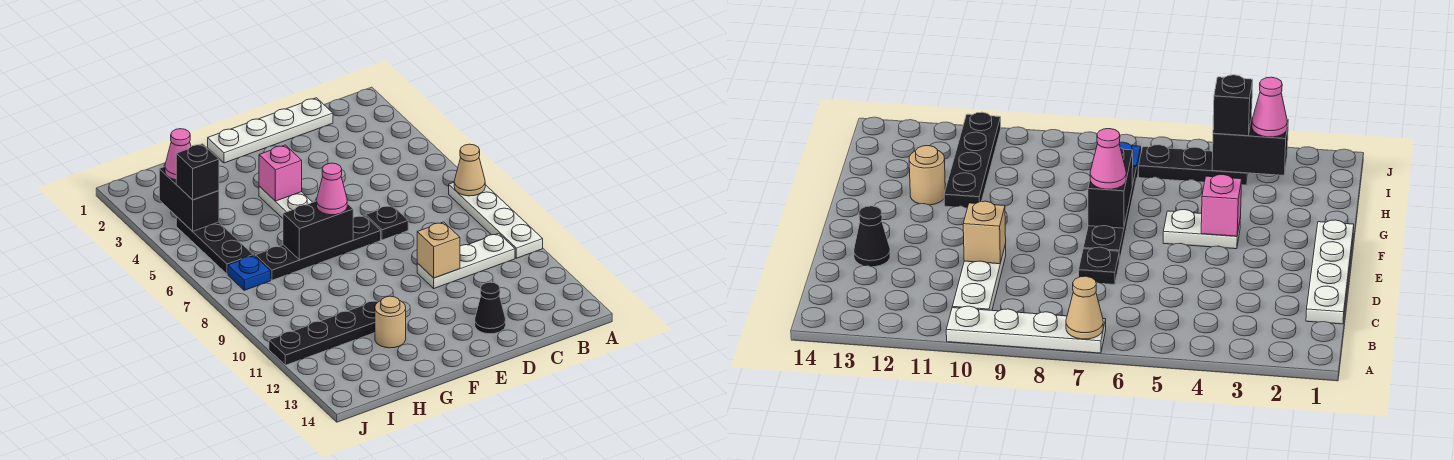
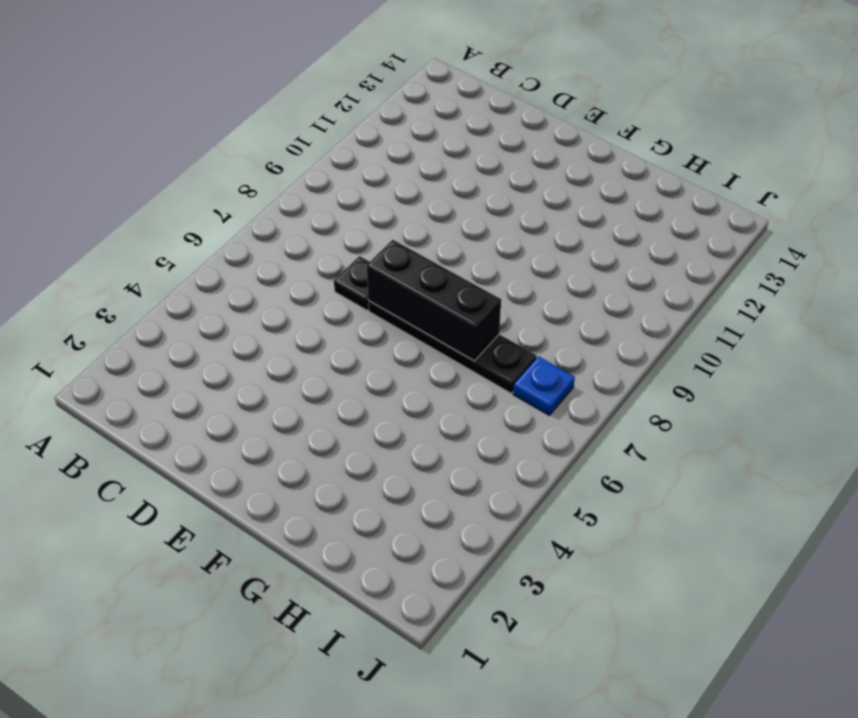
black brick E7:G7 level 2 -> black brick F7:G7 level 2
none -> white plate A7:A10 level 1
none -> white plate B10:D10 level 1
none -> white plate C1:F1 level 1

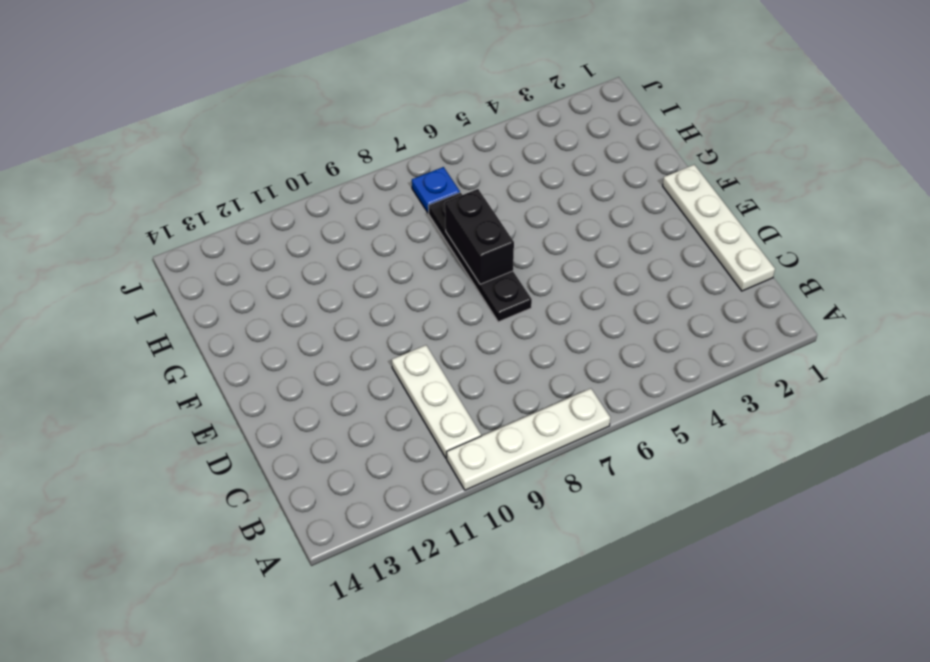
none -> black plate D7 level 1
none -> black cone D13 level 1
none -> white plate F4:F5 level 1

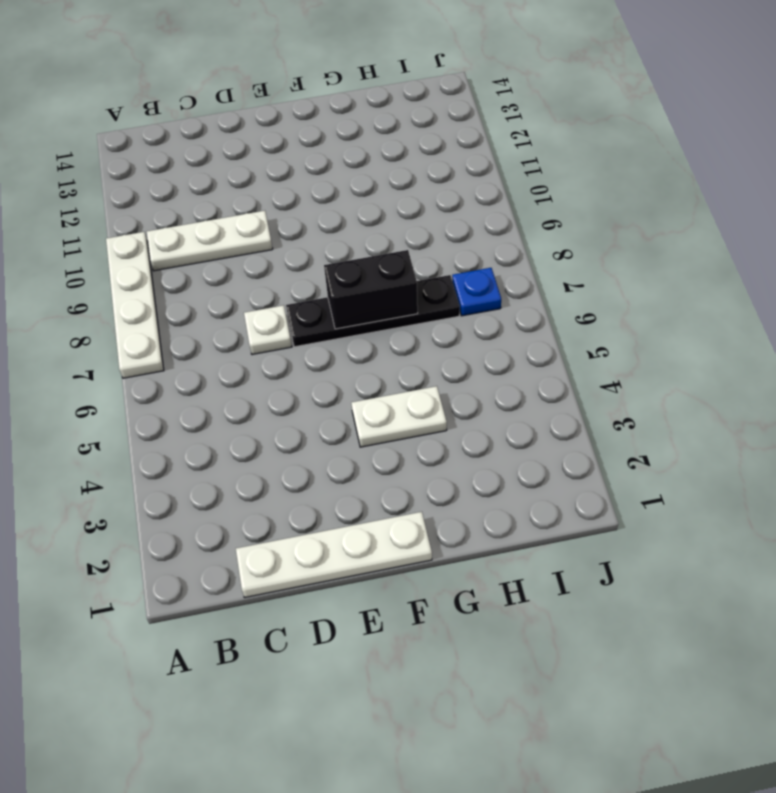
white plate D7 level 1 -> black plate D7 level 1
white plate F4:G4 level 1 -> white plate F4:F5 level 1
none -> black cone D13 level 1
none -> black plate G11:J11 level 1
none -> tan round brick G12 level 1

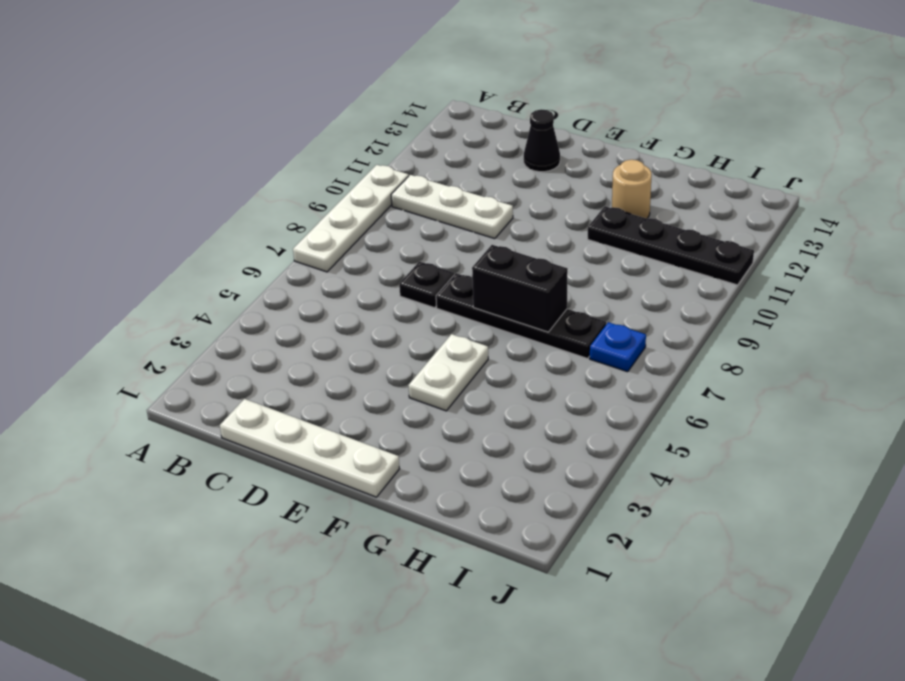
none -> black plate I4:I6 level 1
none -> tan cone A7 level 2
none -> tan brick D10 level 2

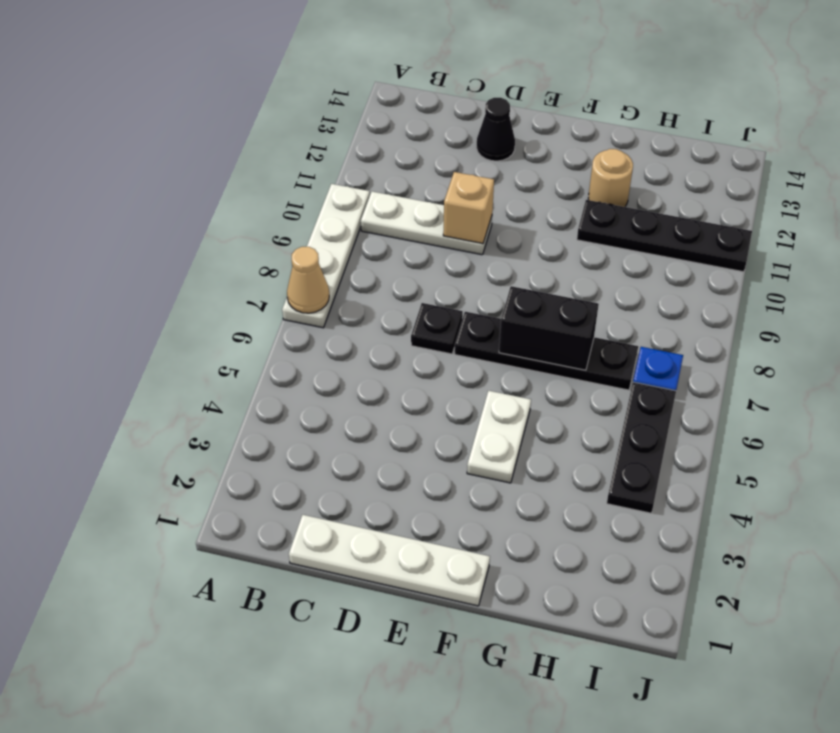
none -> pink brick F4 level 2
none -> black brick I3:I4 level 2
none -> pink cone F7 level 3

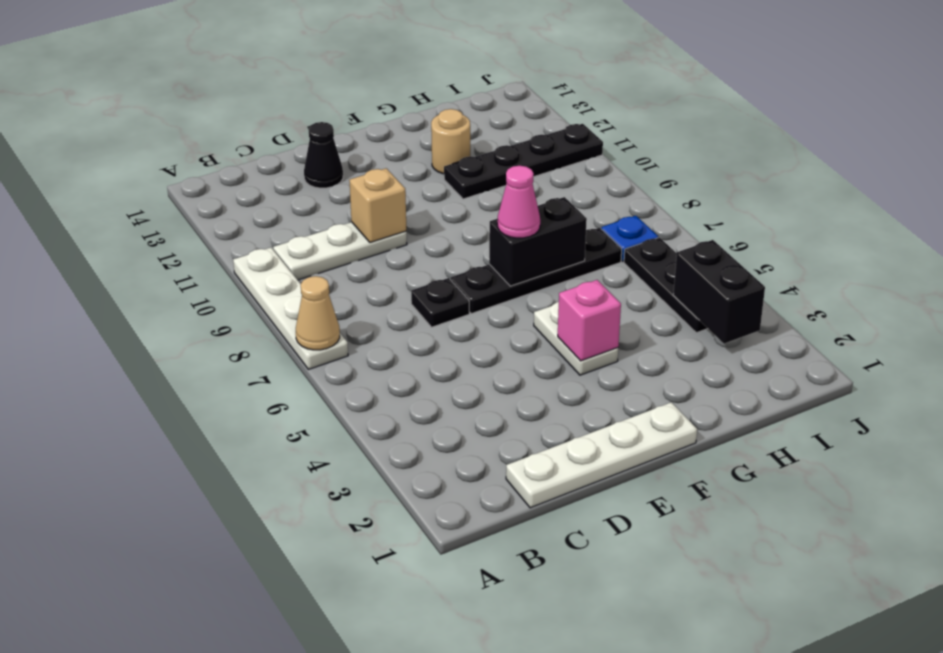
none -> pink cone I3 level 3
none -> black brick I4 level 3

